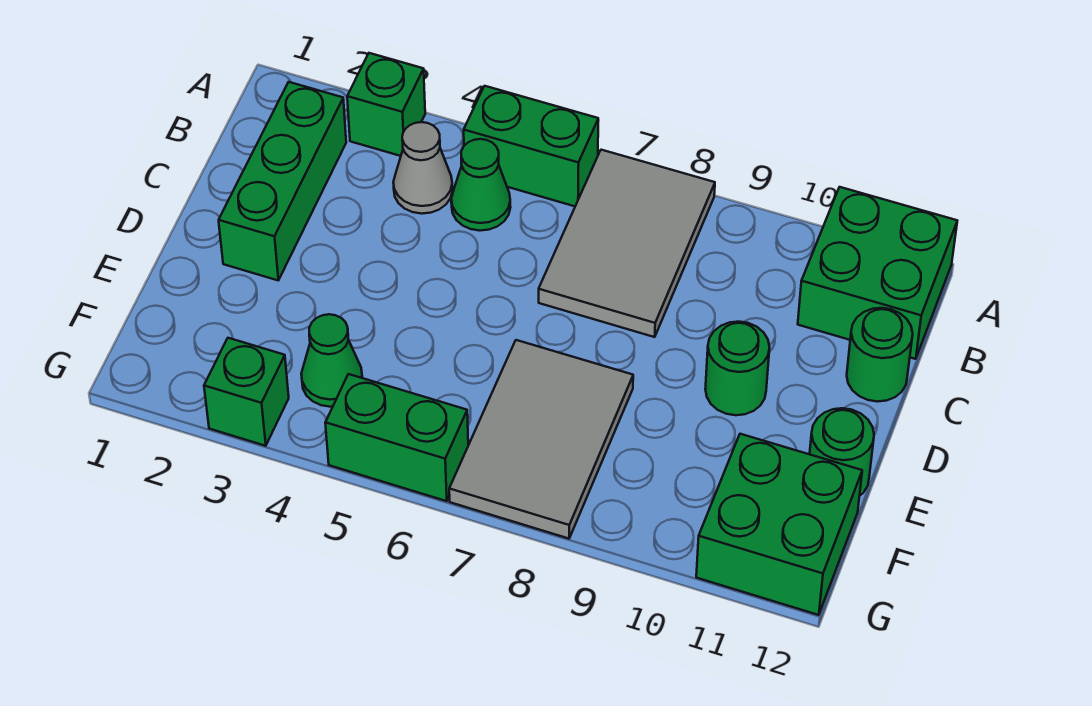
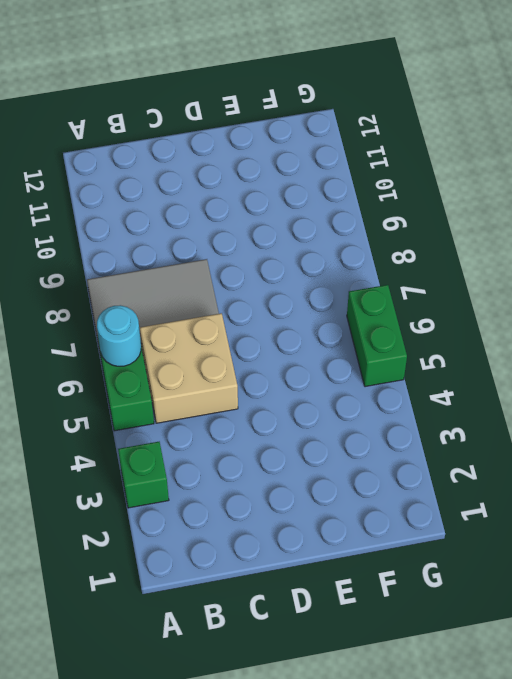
cyan round brick A6 level 2 -> none
tan brick B5:C6 level 1 -> green cone B5 level 1
none -> green brick A11:B12 level 1
none -> green brick B2:D2 level 1
none -> grey cone B4 level 1

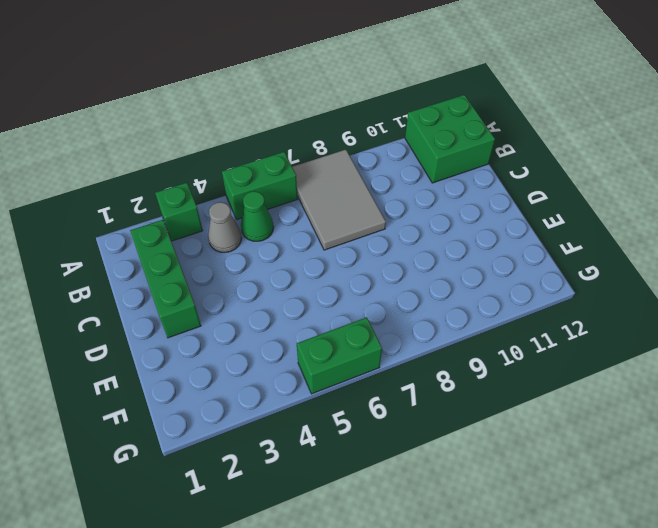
none -> green round brick C12 level 1
none -> green round brick D10 level 1
none -> grey tile E7:G8 level 1

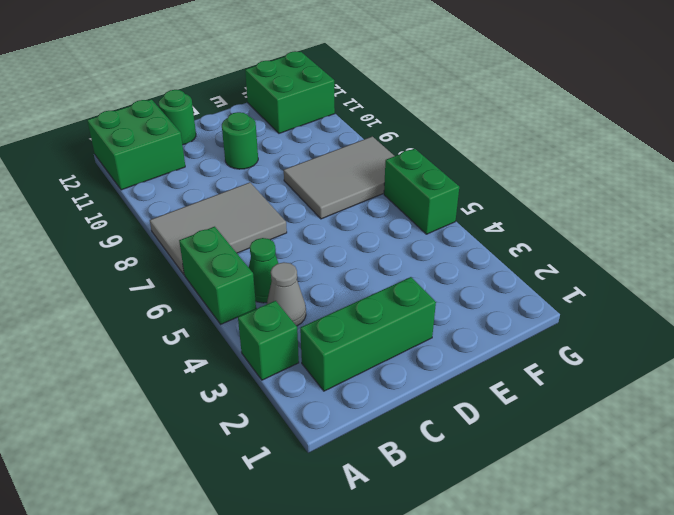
none -> green round brick E12 level 1
none -> green cone F4 level 1
none -> green brick G3 level 1

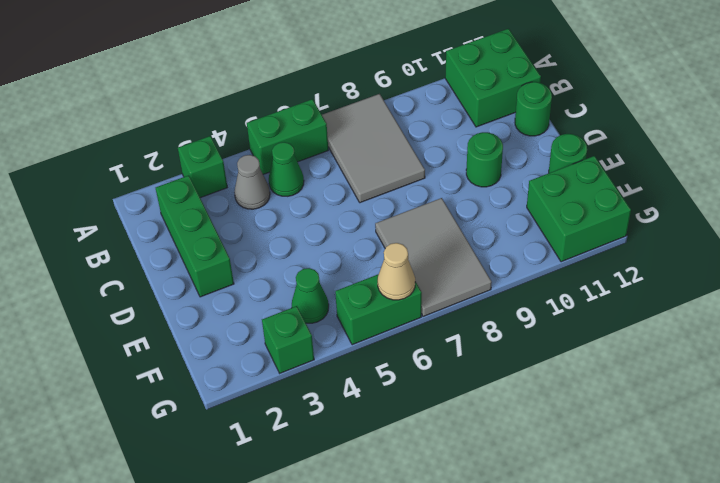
tan cone G6 level 2 -> none

